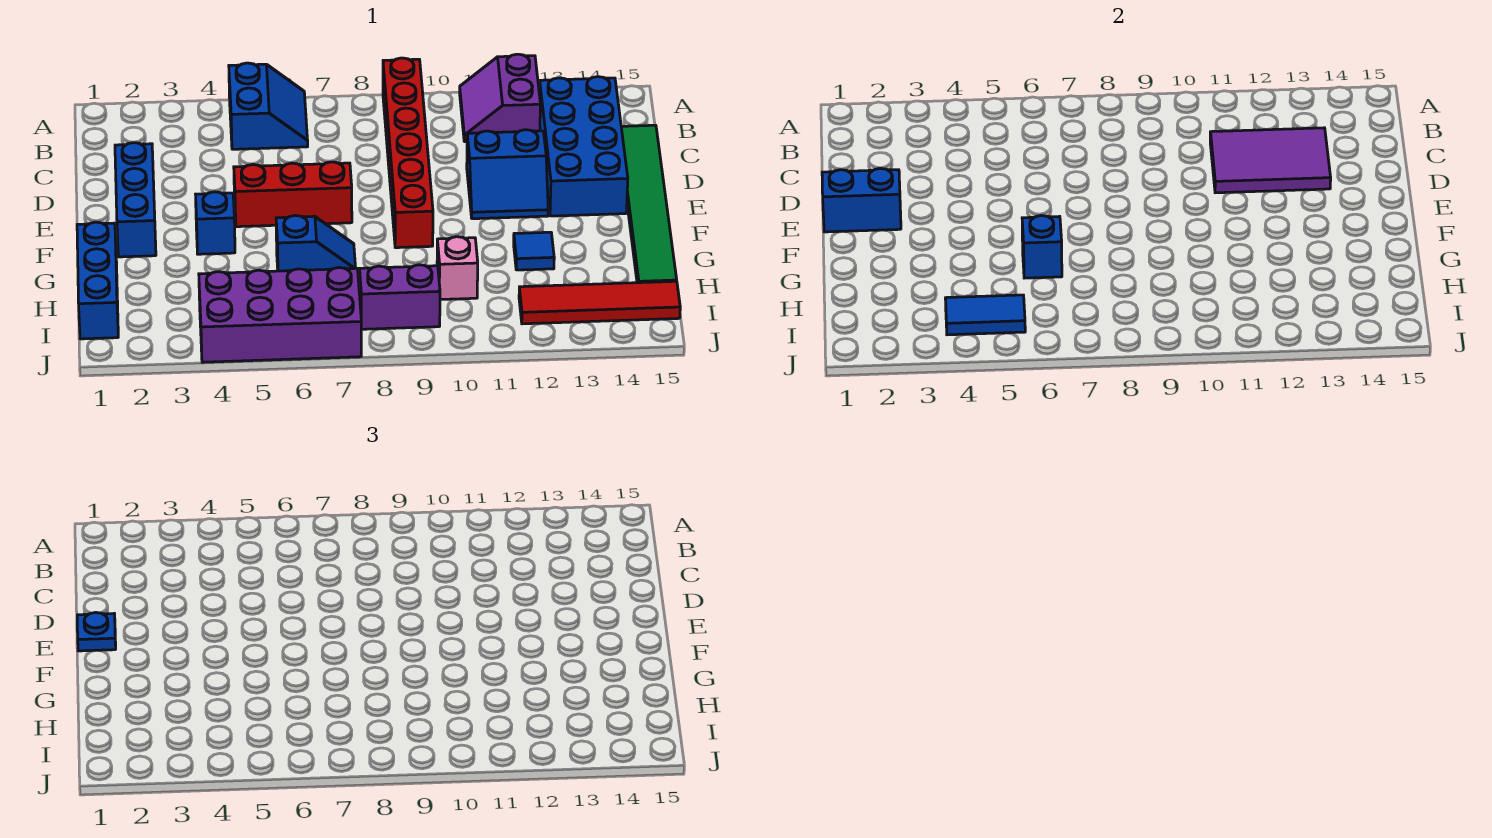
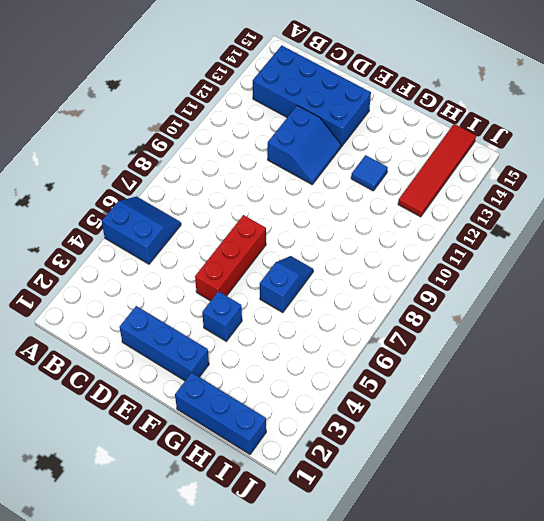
none -> red brick A9:F9 level 1
none -> purple slope A11:B12 level 1 top 12
none -> green tile C15:H15 level 1

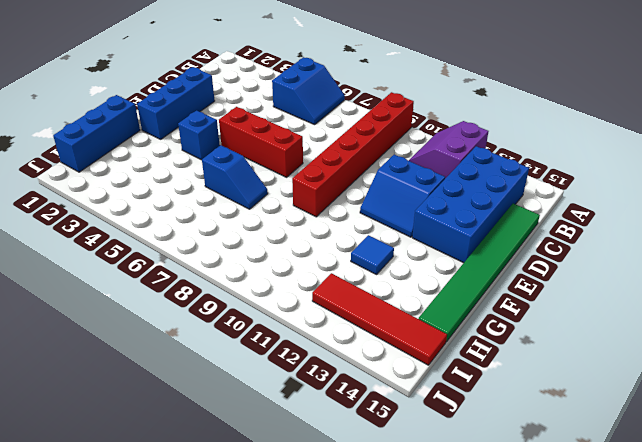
none -> pink brick H10 level 1
none -> purple brick I4:J7 level 1
none -> purple brick I8:I9 level 1

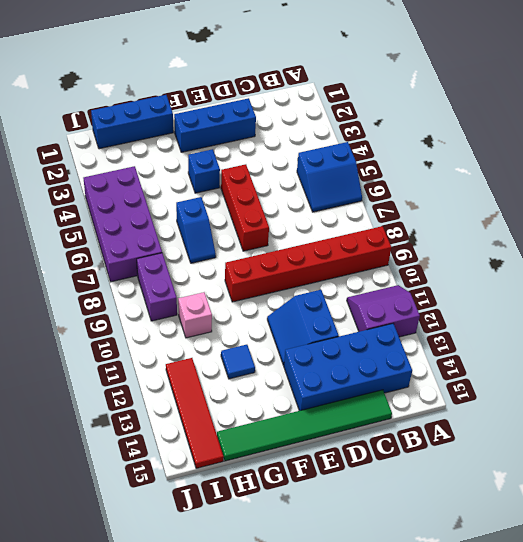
none -> purple tile C11:D13 level 2
none -> blue brick E1:E2 level 2
none -> blue brick G6 level 2

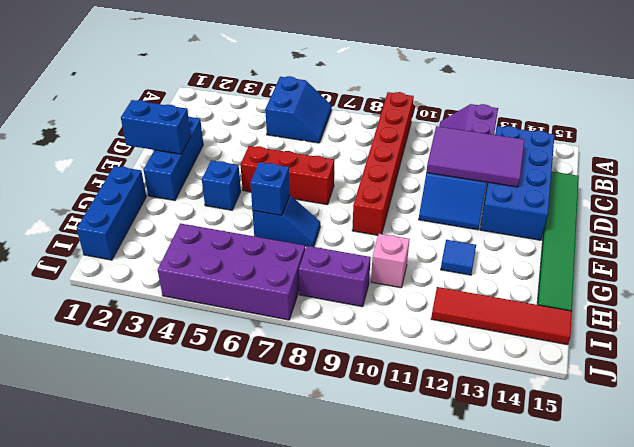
none -> blue tile I4:I5 level 2
none -> blue plate E1 level 3

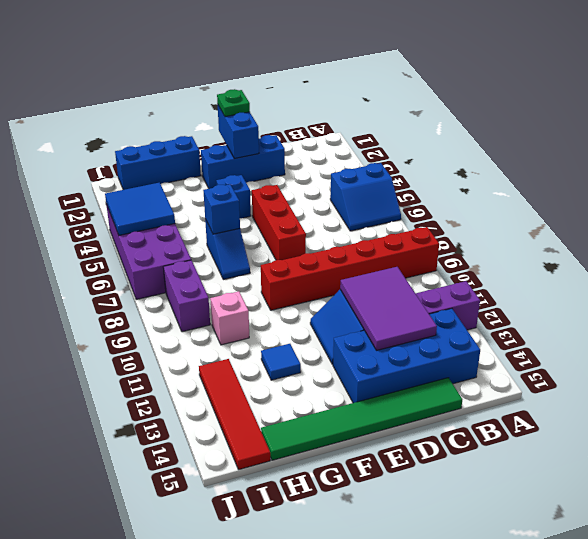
green plate E1 level 3 -> blue plate E1 level 3
blue tile I4:J5 level 2 -> blue tile I4:I5 level 2

